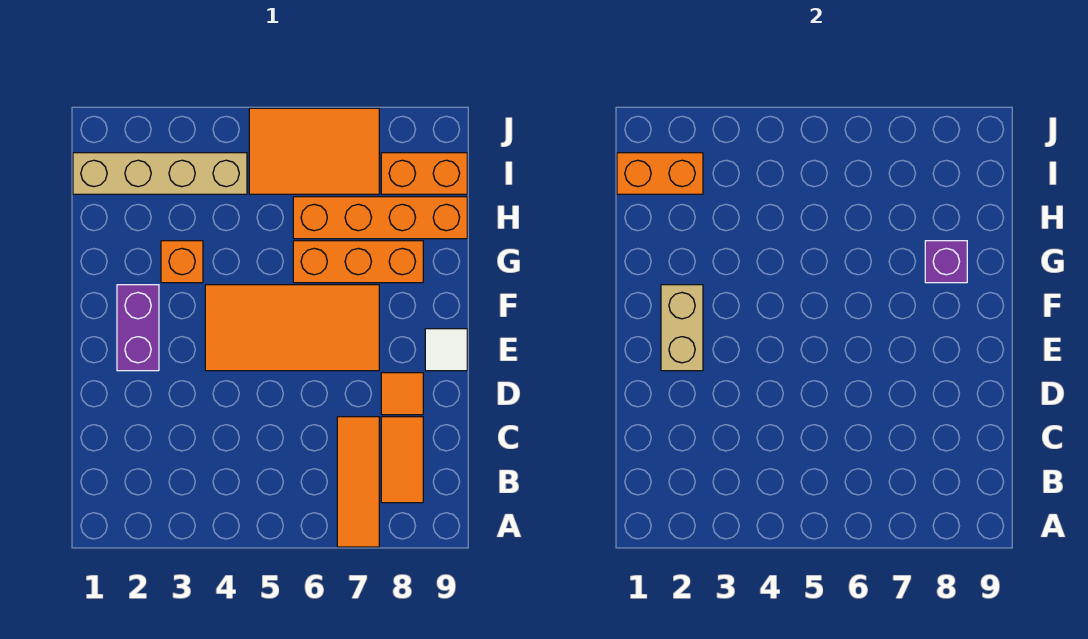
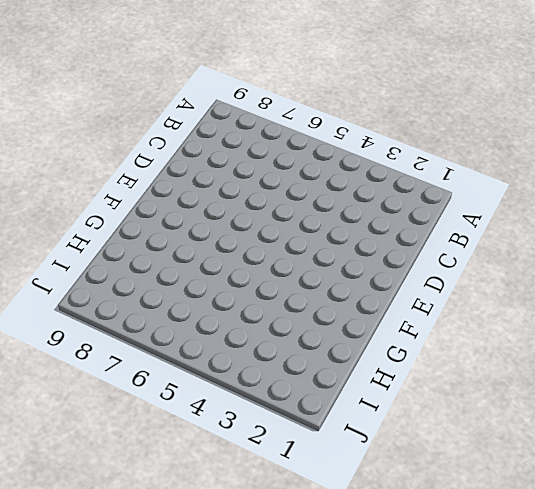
none -> orange tile A7:C7 level 1
none -> orange tile B8:C8 level 1
none -> orange tile D8 level 1

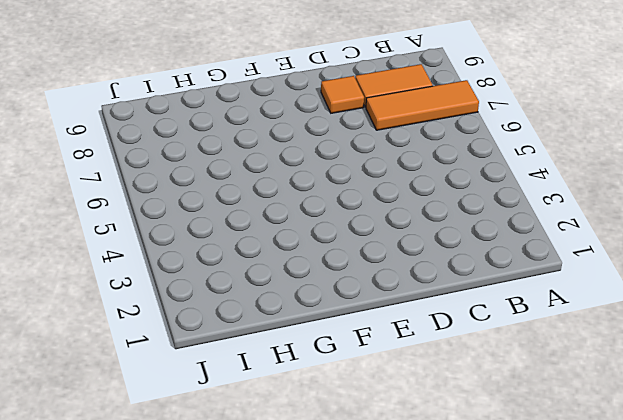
none -> purple brick E2:F2 level 1
none -> orange tile E4:F7 level 1
none -> white tile E9 level 1

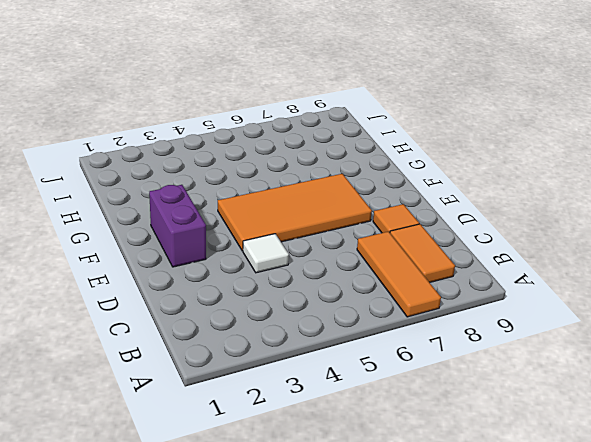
white tile D4 level 1 -> white tile E9 level 1
none -> orange brick G3 level 1
none -> orange brick G6:G8 level 1
none -> orange brick H6:H9 level 1

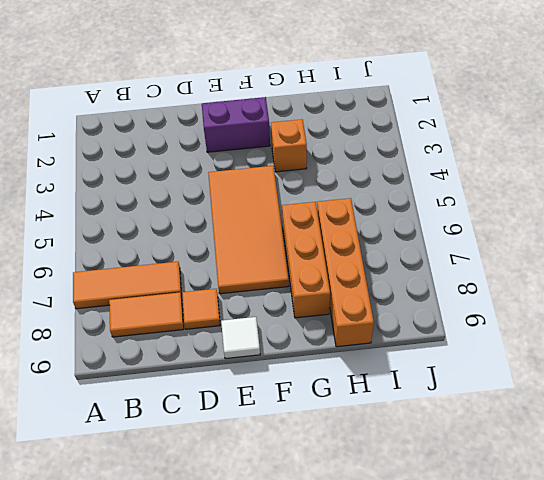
none -> tan brick I1:I4 level 1
none -> orange tile I5:J7 level 1
none -> orange brick I8:I9 level 1

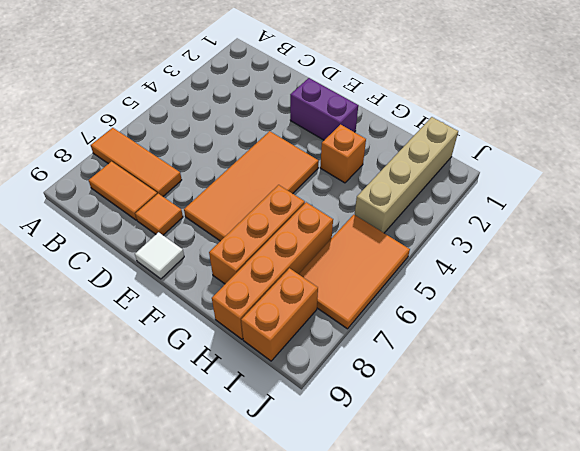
none -> tan brick E2:F2 level 2
none -> purple brick G8 level 2
none -> orange brick I1:I2 level 2

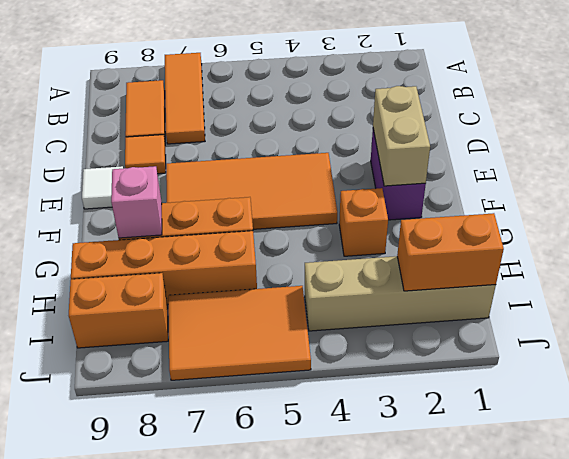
pink brick G8 level 2 -> purple brick G8 level 2

